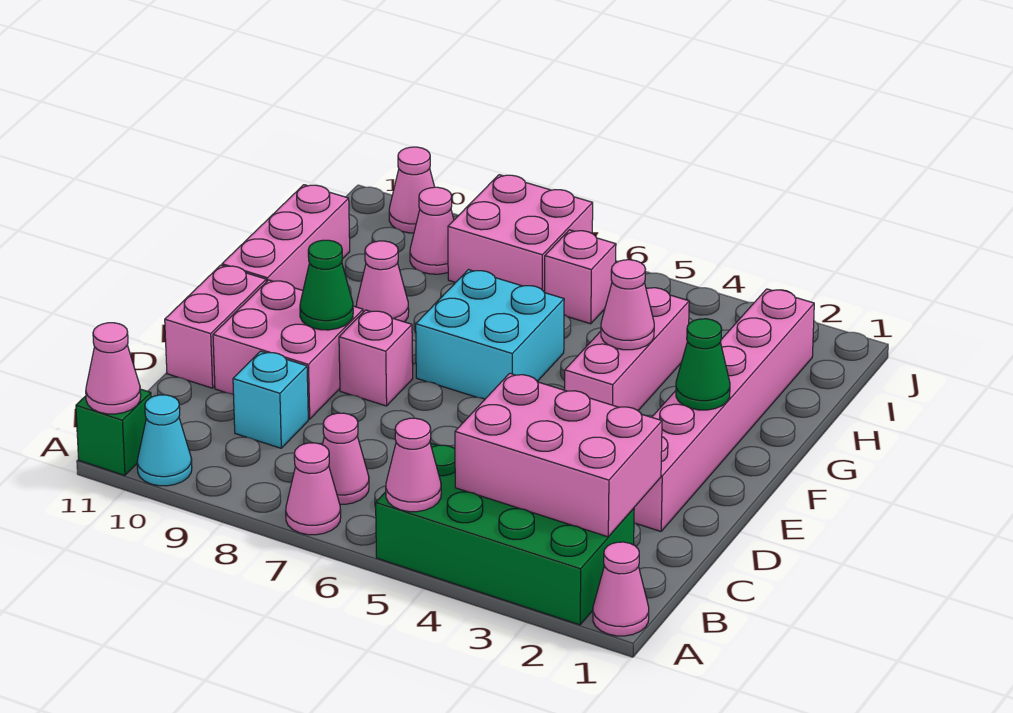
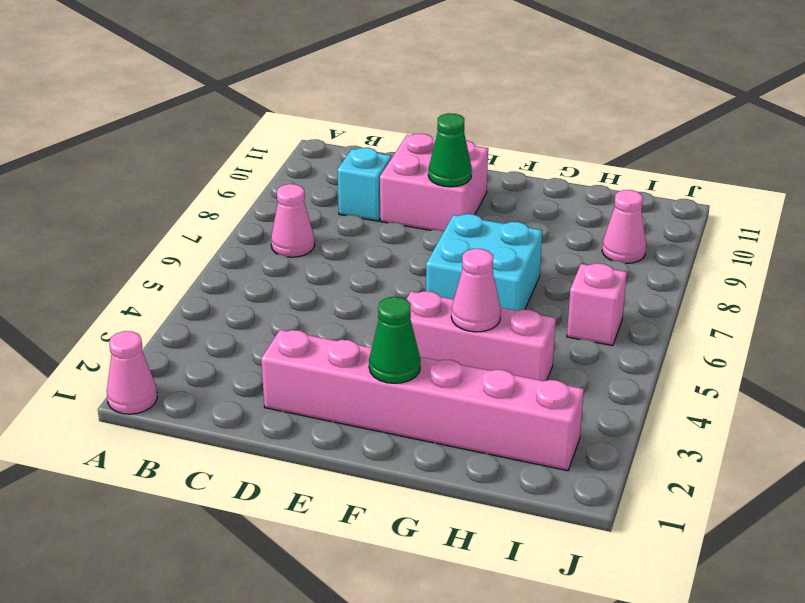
none -> green brick A2:B5 level 1
none -> pink cone A7 level 1
none -> cyan cone A10 level 1

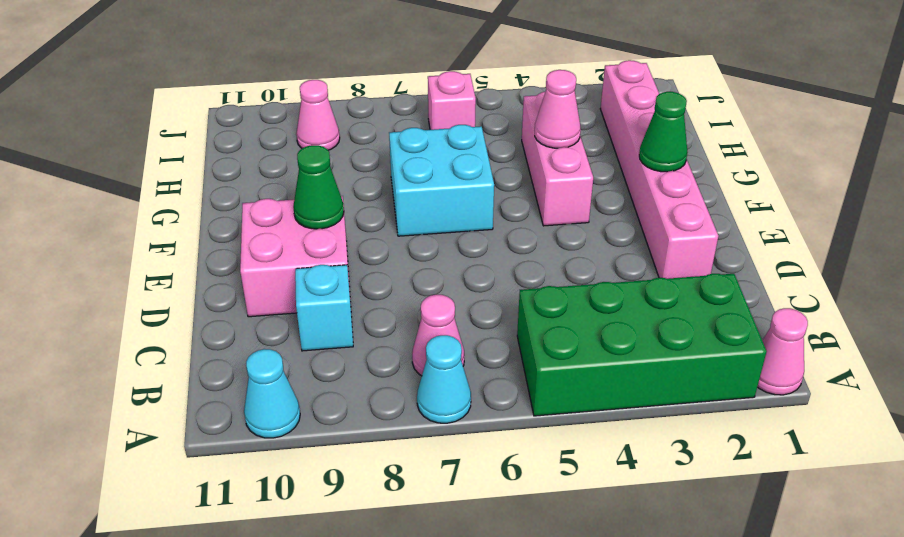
cyan cone A7 level 1 -> pink cone A7 level 1
none -> green brick A11 level 1
none -> pink brick D11:E11 level 1
none -> pink brick E8 level 1

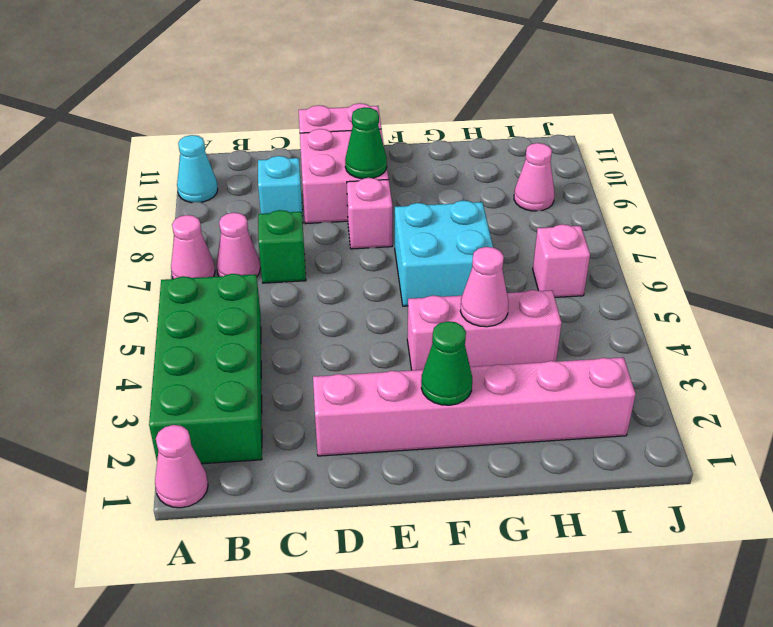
green brick C7 level 1 -> green brick A11 level 1
none -> pink brick F11:H11 level 1
none -> pink cone G9 level 1
none -> pink brick I7:J8 level 1

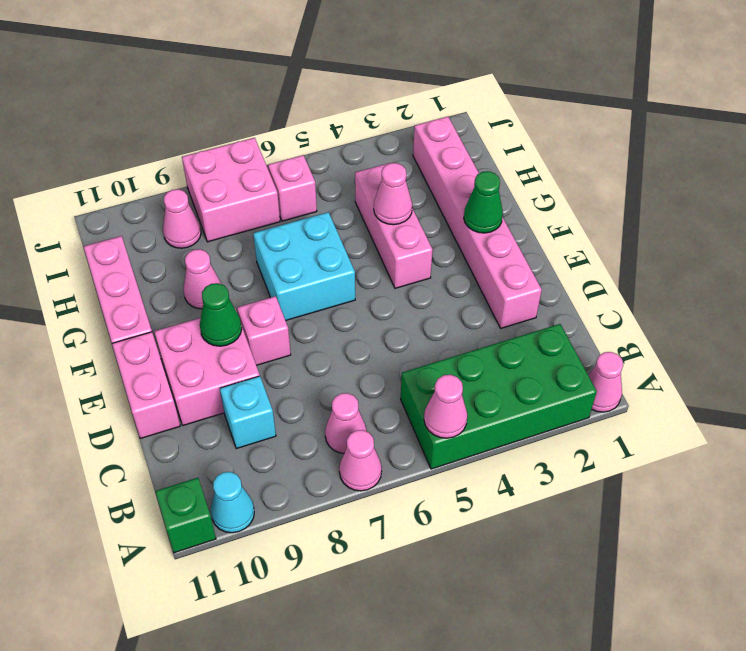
none -> pink cone J10 level 1
none -> pink cone A11 level 2
none -> pink brick B2:C4 level 2

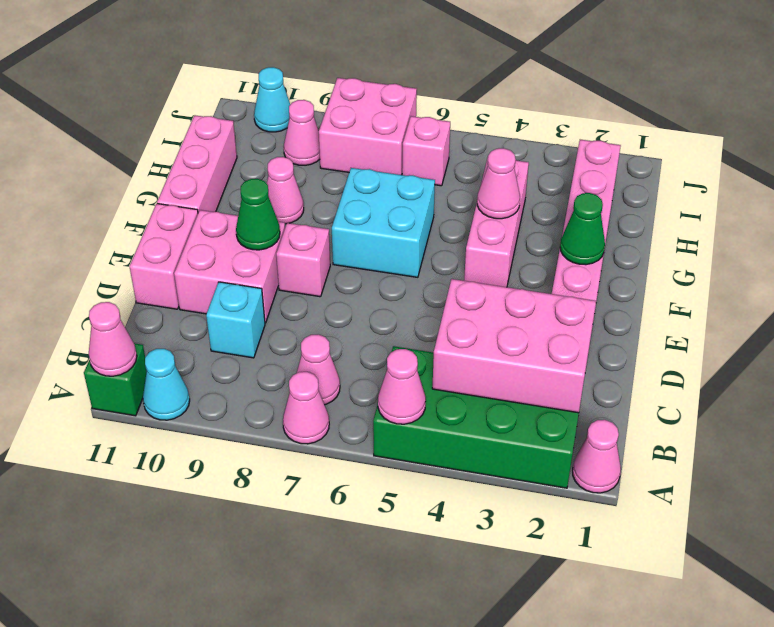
cyan cone J10 level 1 -> pink cone J10 level 1

